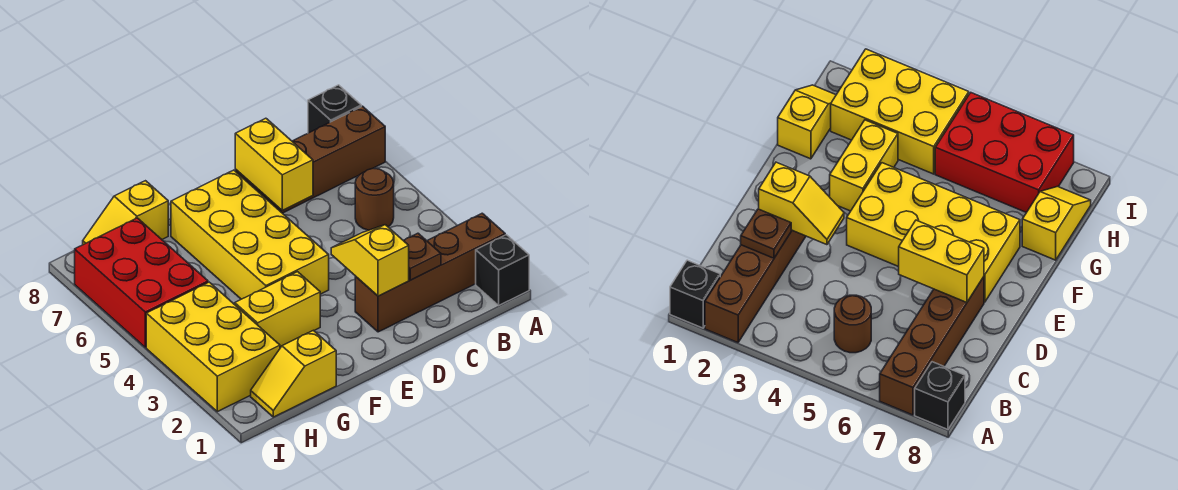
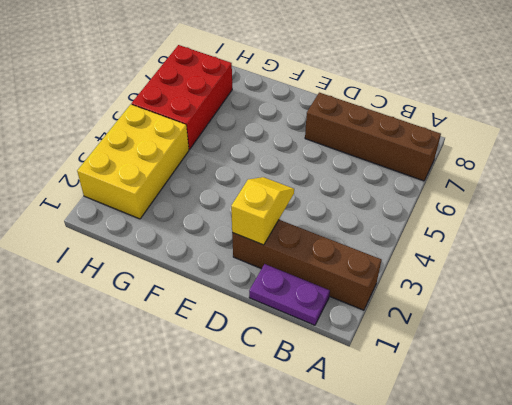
purple plate B1:C1 level 1 -> none
none -> black brick A1 level 1
none -> black brick A8 level 1
none -> brown round brick B5 level 1

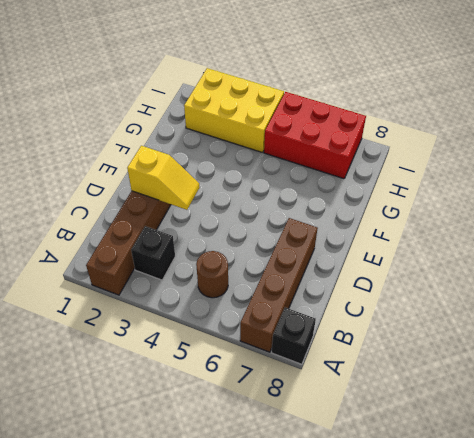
black brick B3 level 1 -> black brick A1 level 1
none -> yellow brick E4:F7 level 1
none -> yellow brick F3:G3 level 1
none -> yellow slope G1:H1 level 1 top G

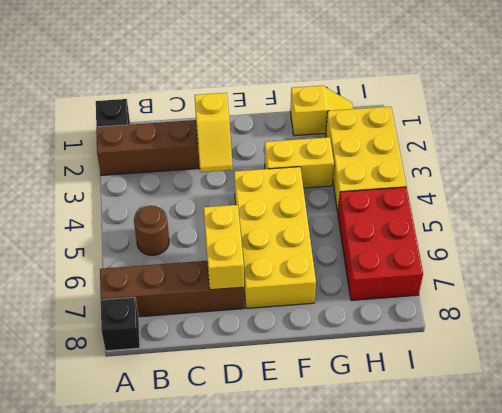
none -> yellow slope G8:H8 level 1 top G
none -> brown plate C2 level 2

